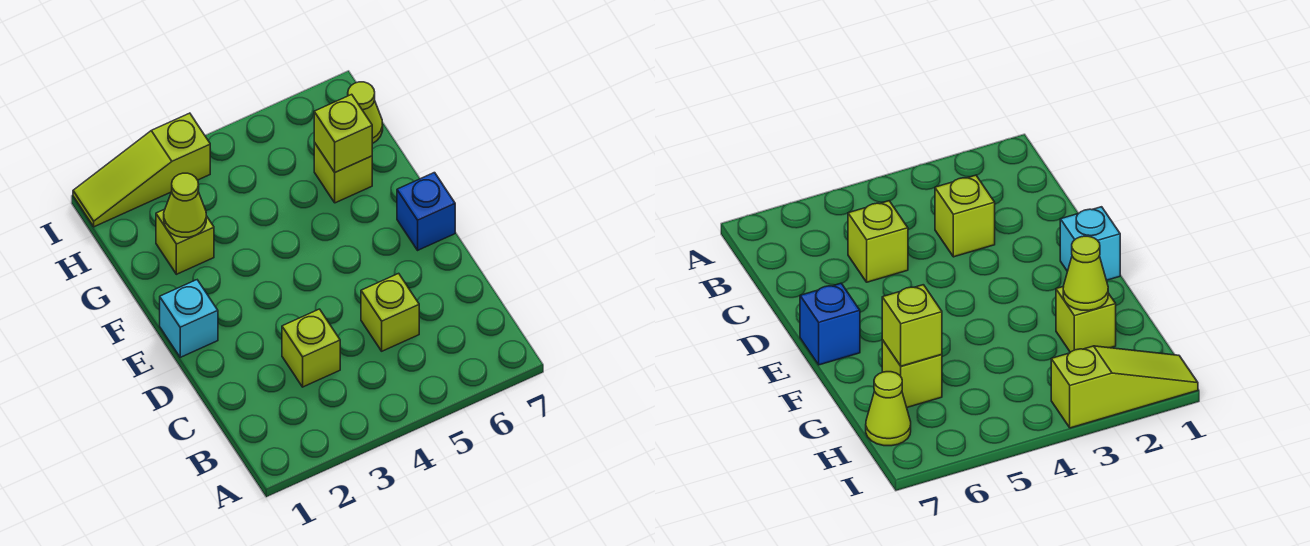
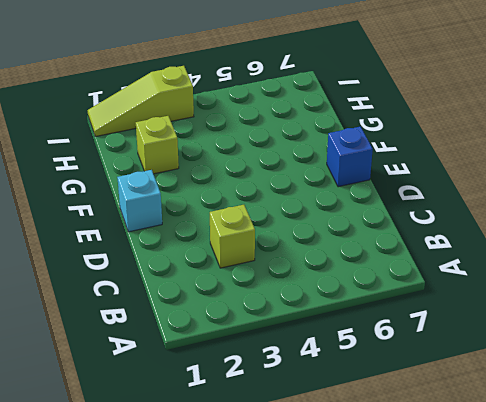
none -> lime brick C5 level 1
none -> lime brick G6 level 1

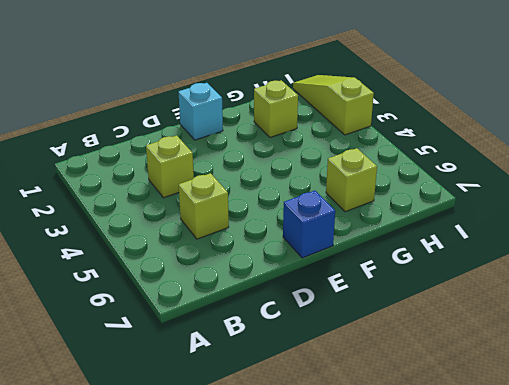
none -> lime cone H7 level 1
none -> lime cone G2 level 2

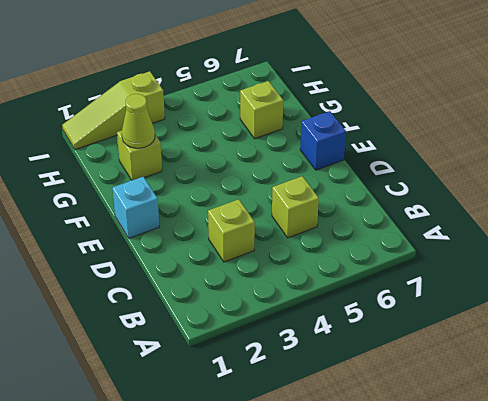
none -> lime cone H7 level 1
none -> lime brick G6 level 2

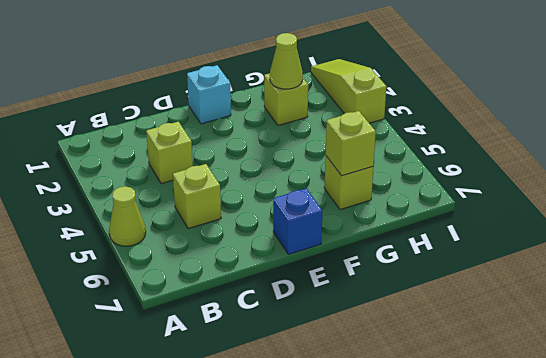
lime cone A5 level 1 -> lime cone H7 level 1

